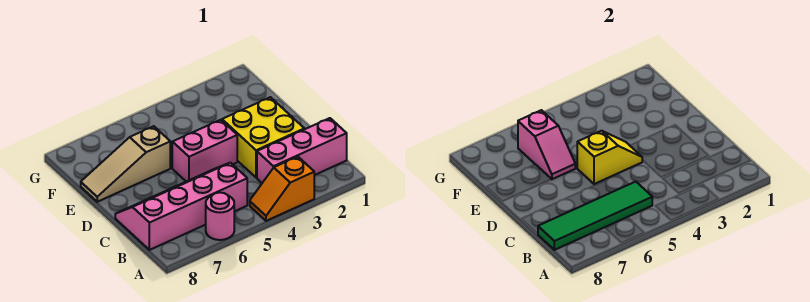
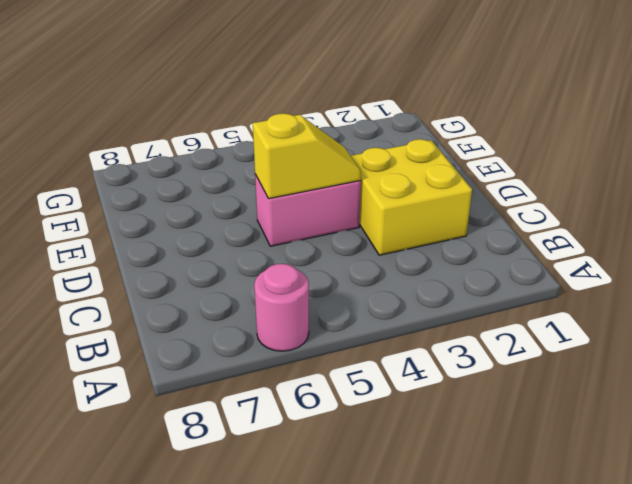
none -> orange slope A3:A4 level 1 top 3
none -> pink brick B1:B3 level 1

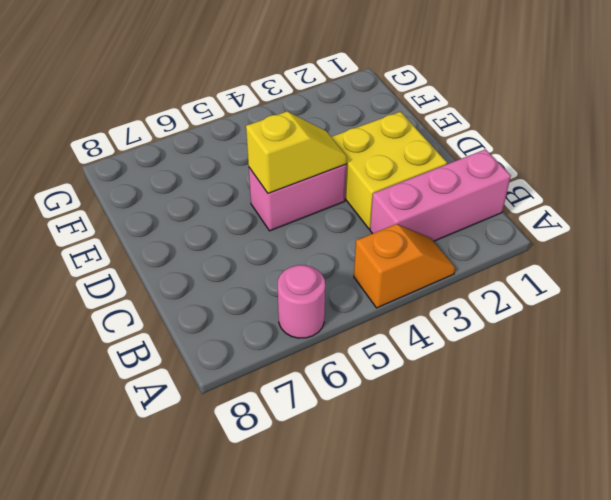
orange slope A3:A4 level 1 top 4 -> orange slope A3:A4 level 1 top 3
none -> pink slope B5:C8 level 1 top B
none -> tan slope E6:E8 level 1 top 6

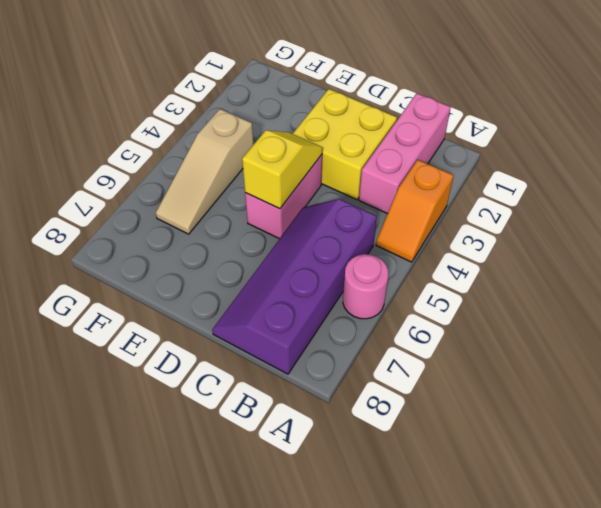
purple slope B5:C8 level 1 top B -> pink slope B5:C8 level 1 top B
tan slope F4:F6 level 1 top 4 -> tan slope E6:E8 level 1 top 6
none -> green tile B5:B8 level 2
none -> pink slope E6:F6 level 2 top F

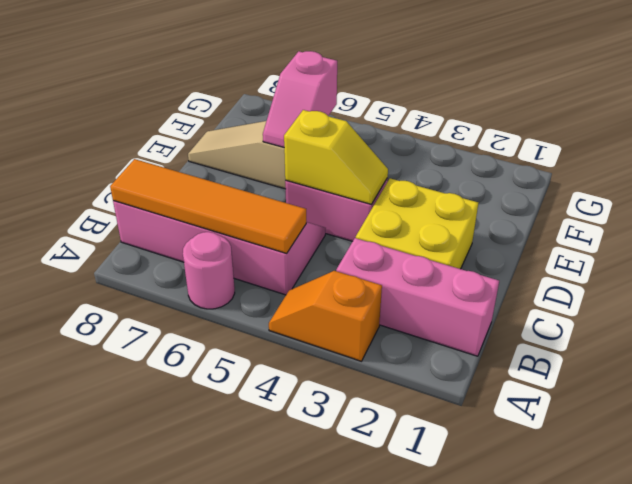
orange tile B5:B8 level 2 -> green tile B5:B8 level 2

